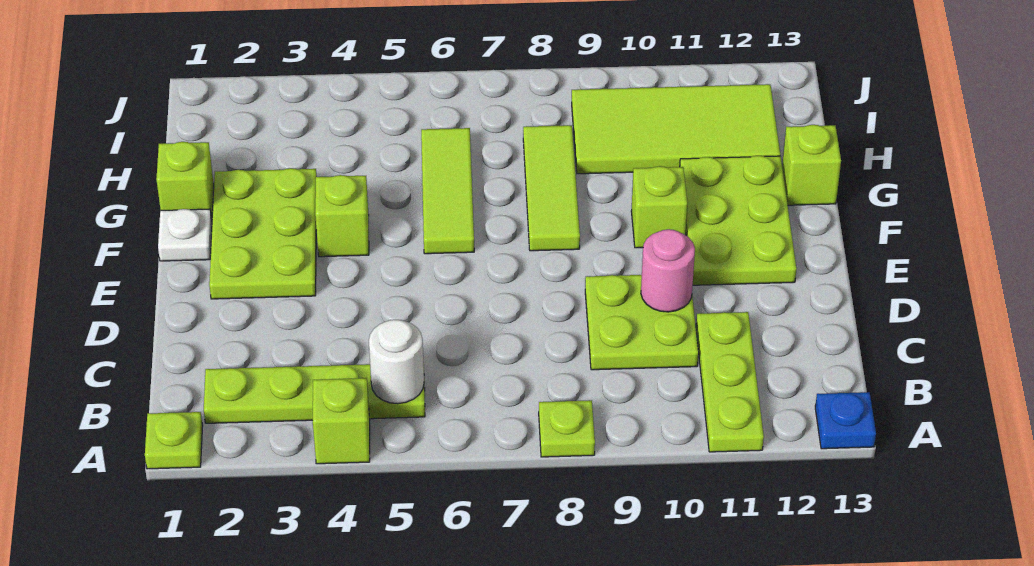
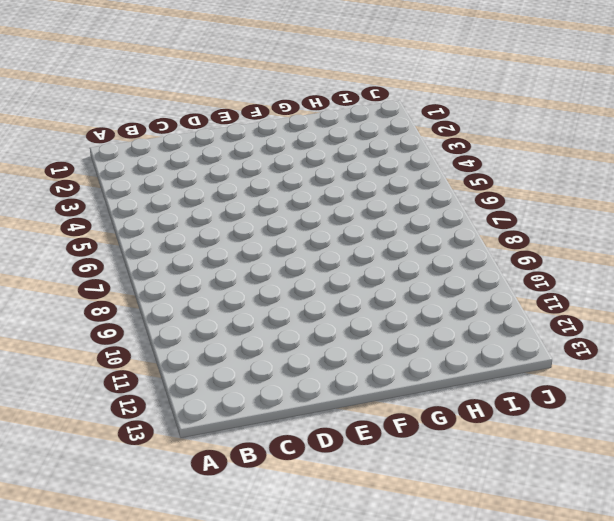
none -> lime plate A1 level 1
none -> lime brick A4 level 1
none -> lime plate A8 level 1

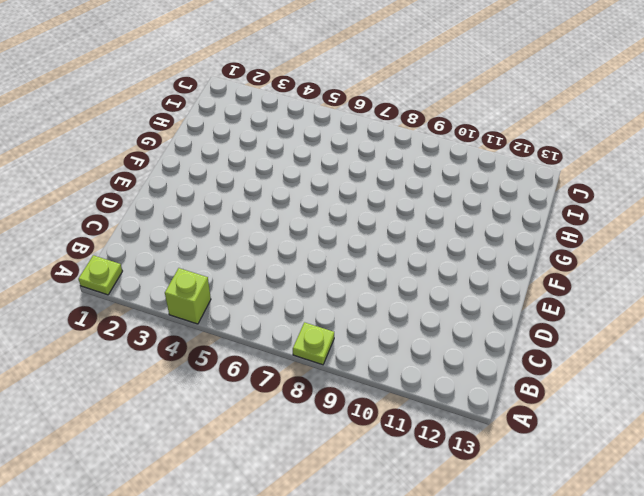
none -> lime plate A11:C11 level 1
none -> blue plate A13 level 1
none -> lime plate B2:B5 level 1

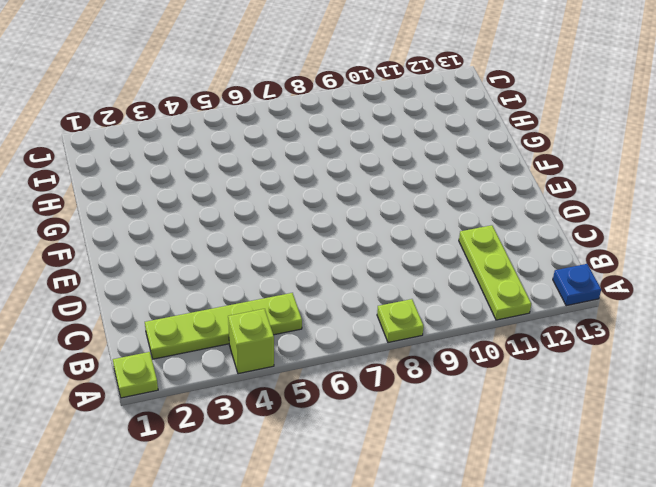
none -> lime plate C9:D10 level 1
none -> lime plate E2:G3 level 1
none -> lime plate E11:G12 level 1

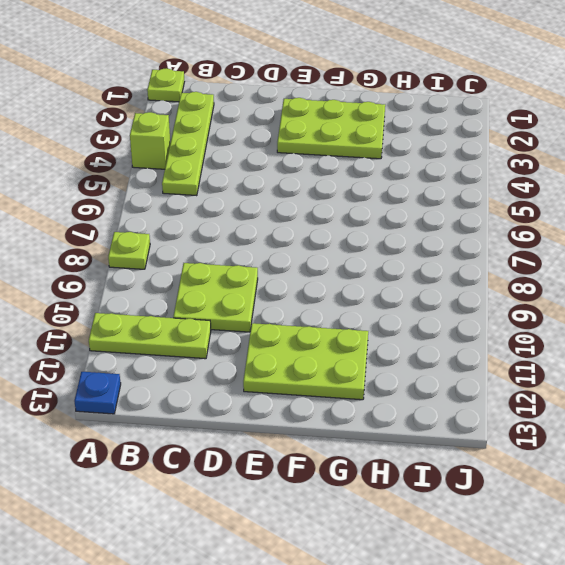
none -> white plate F1 level 1
none -> lime brick F4 level 1
none -> lime tile F6:H6 level 1

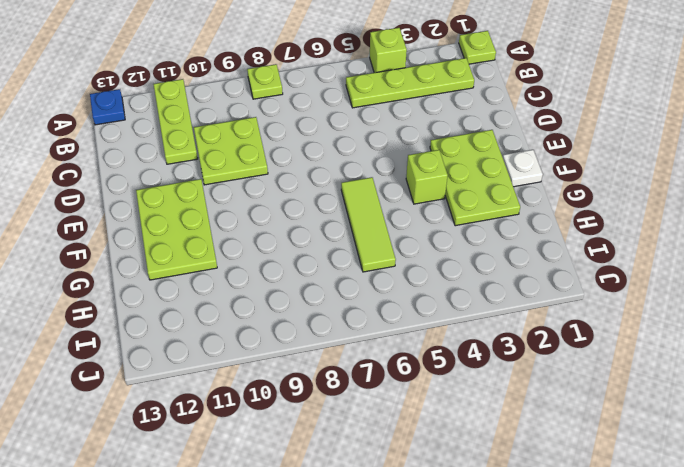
none -> lime tile F8:H8 level 1
none -> lime brick F10 level 1
none -> lime brick G1 level 1

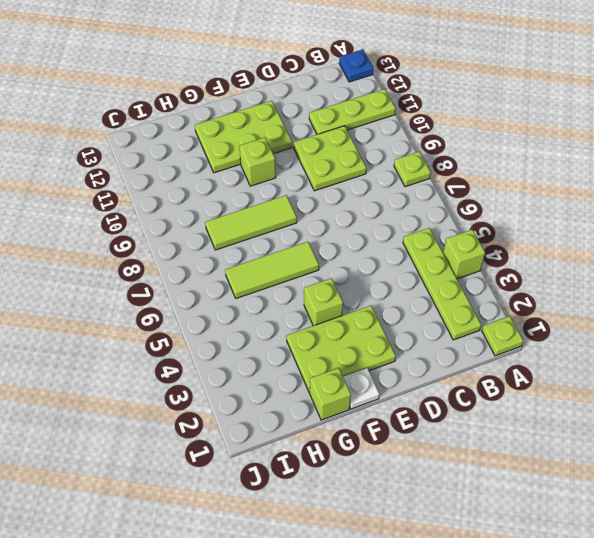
none -> lime brick G13 level 1
none -> lime tile H9:I12 level 1
none -> white round brick B5 level 2

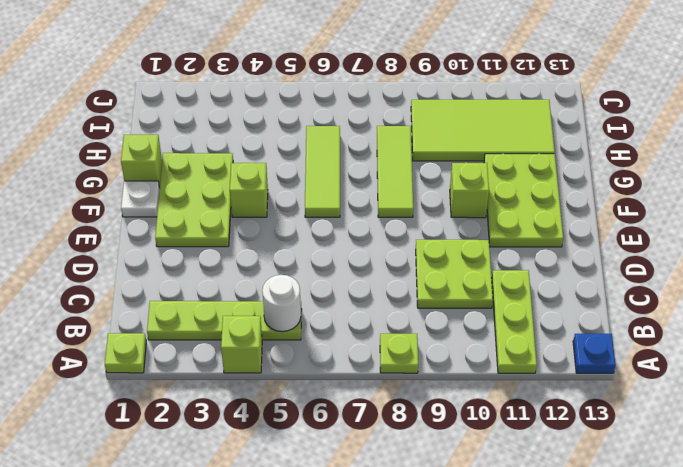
none -> lime brick G13 level 1
none -> pink round brick D10 level 2

